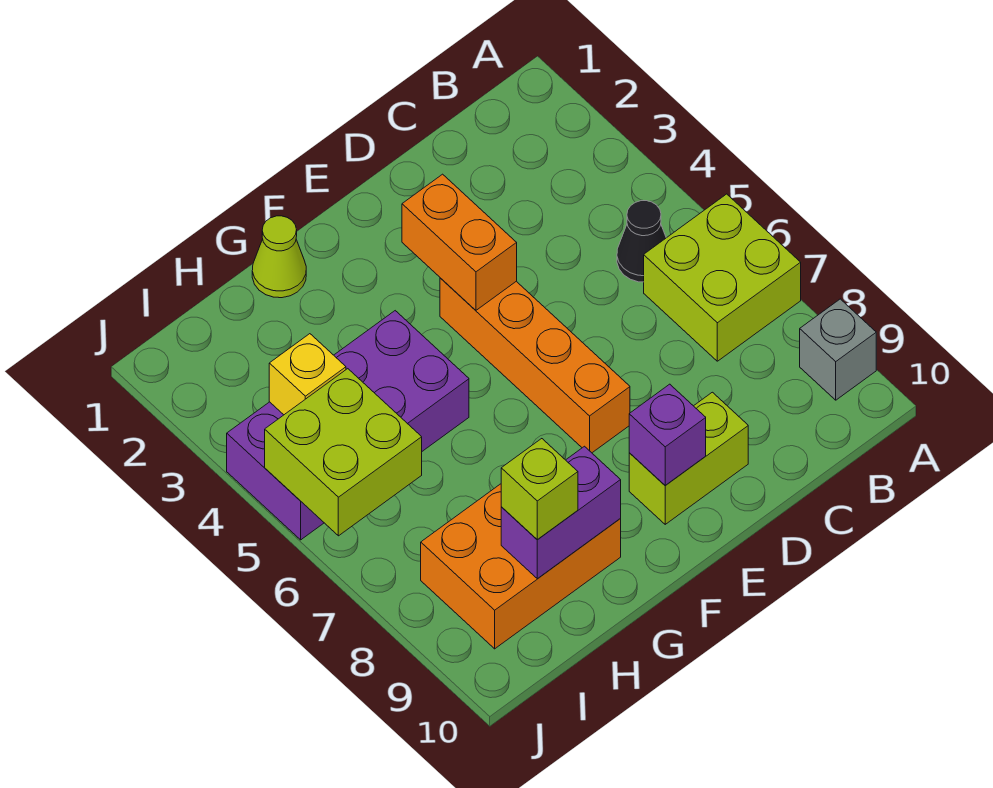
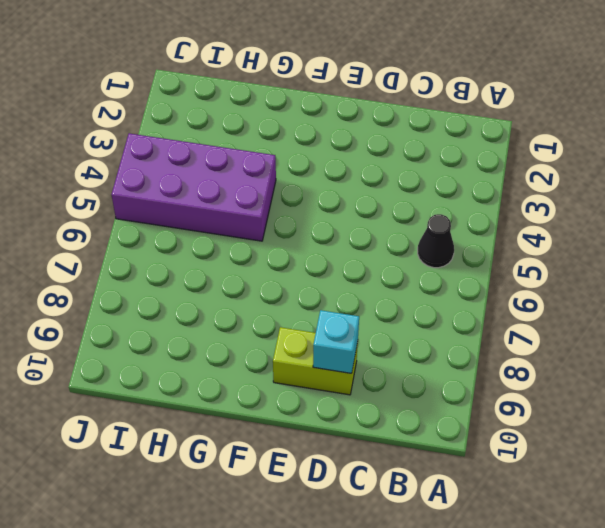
cyan brick D9 level 2 -> none
none -> lime brick A6:B7 level 1
none -> grey brick A9 level 1
none -> orange brick E4:E7 level 1

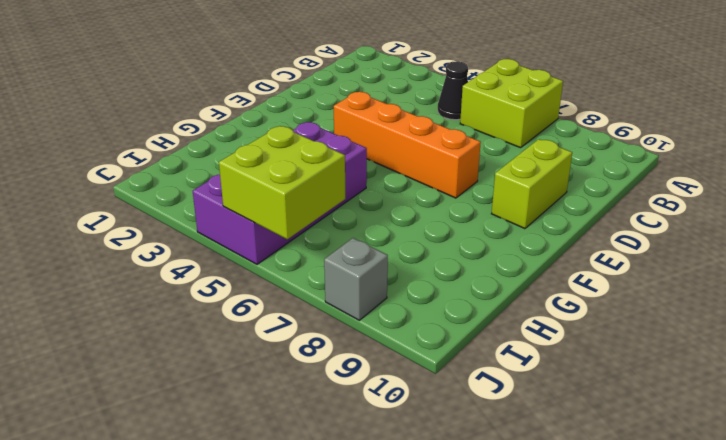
grey brick J8 level 1 -> grey brick A9 level 1
none -> lime cone G1 level 1
none -> orange brick G8:I9 level 1
none -> orange brick E3:E4 level 2

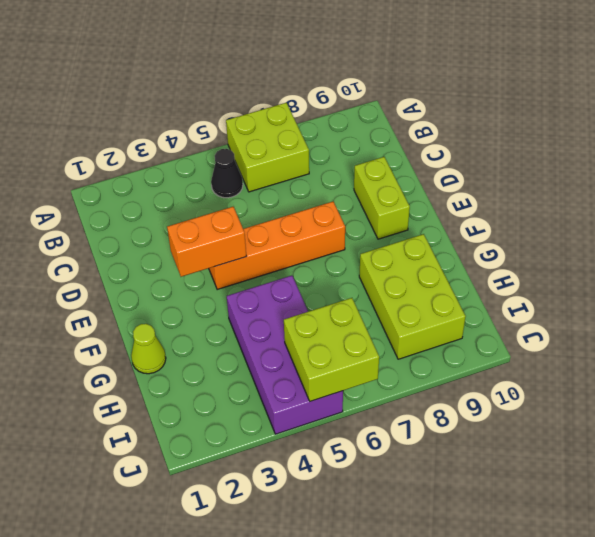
lime brick G8:I9 level 1 -> orange brick G8:I9 level 1
none -> grey brick A9 level 1
none -> purple brick E9 level 2
none -> purple brick G9:H9 level 2

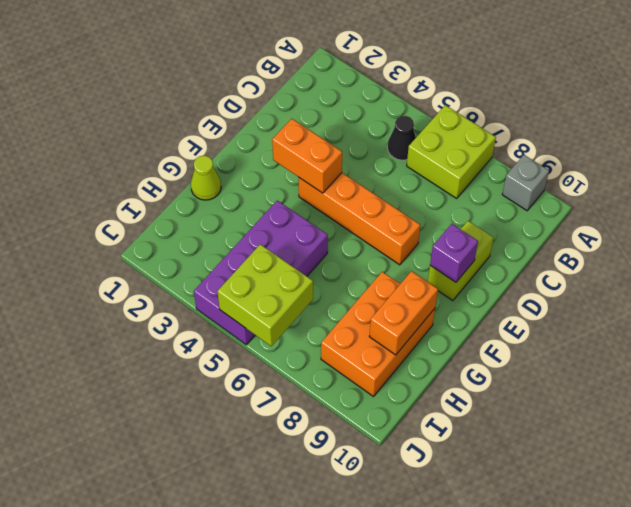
orange brick G9:H9 level 2 -> purple brick G9:H9 level 2
none -> yellow brick I4 level 2
none -> lime brick H9 level 3

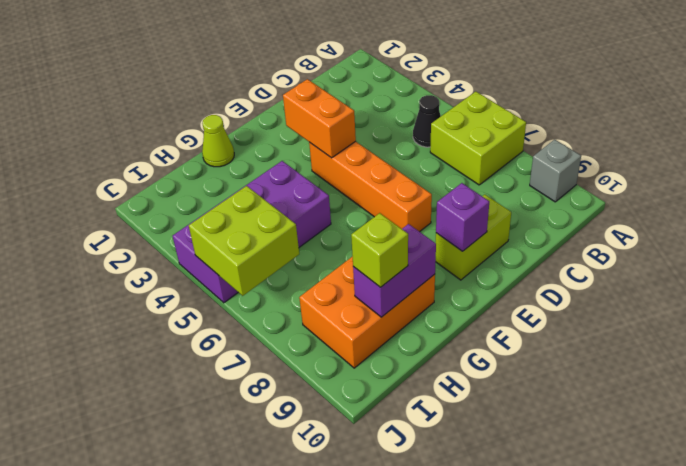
none -> yellow brick I4 level 2

